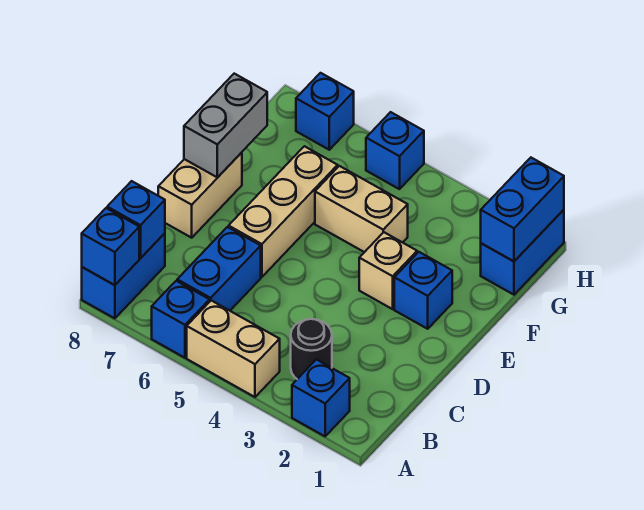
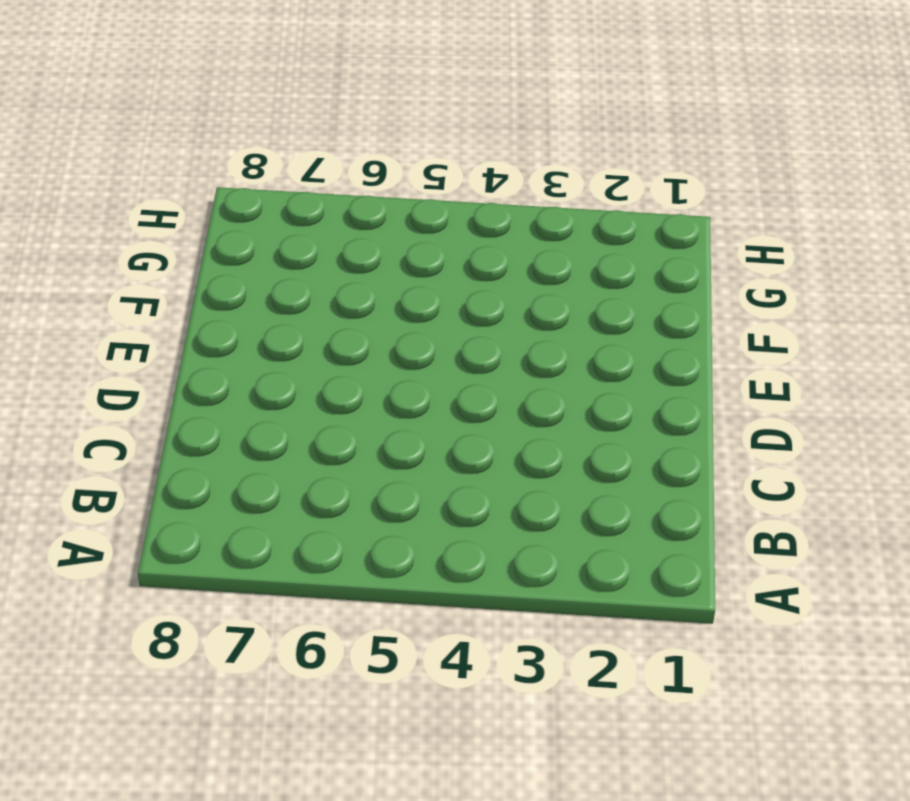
none -> blue brick A2 level 1
none -> tan brick A4:A5 level 1
none -> blue brick A6 level 1

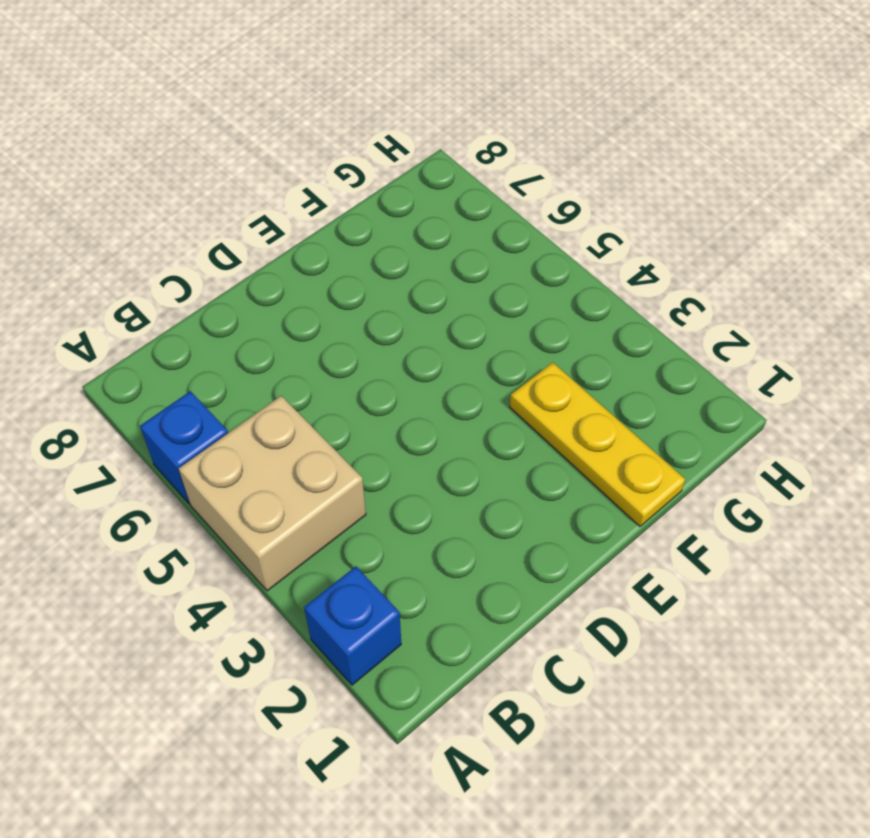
tan brick A4:B5 level 1 -> tan brick A4:A5 level 1
yellow plate F1:F3 level 1 -> none
none -> blue brick A8:B8 level 1
none -> black round brick B3 level 1
none -> blue brick B6:C6 level 1

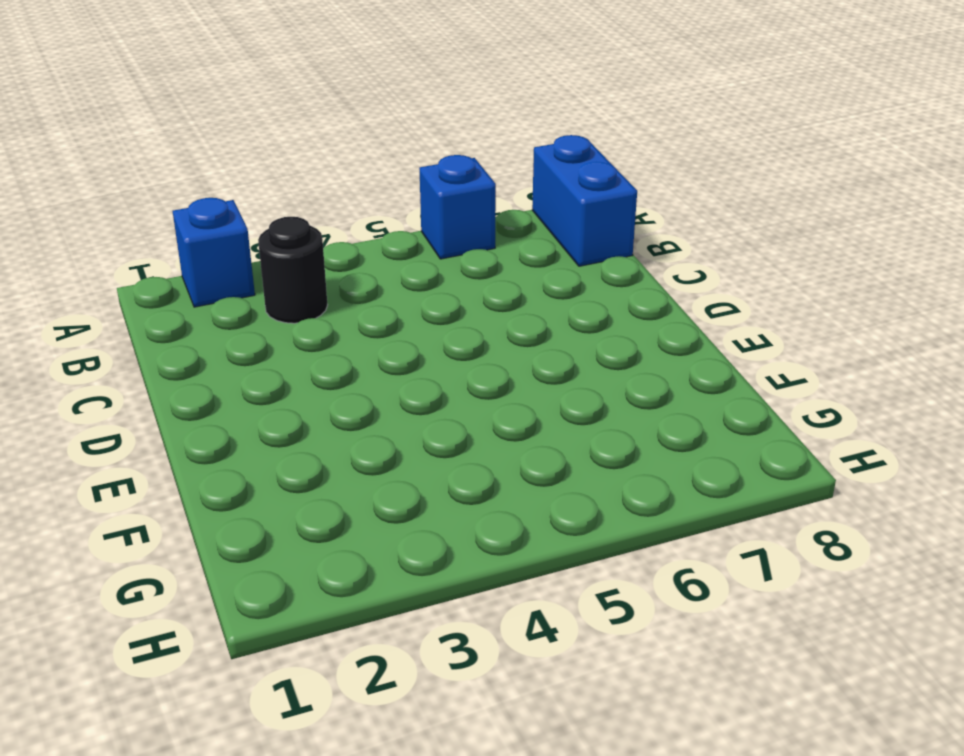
none -> tan brick A4:A5 level 1
none -> blue brick B6:C6 level 1
none -> tan brick D6:F6 level 1

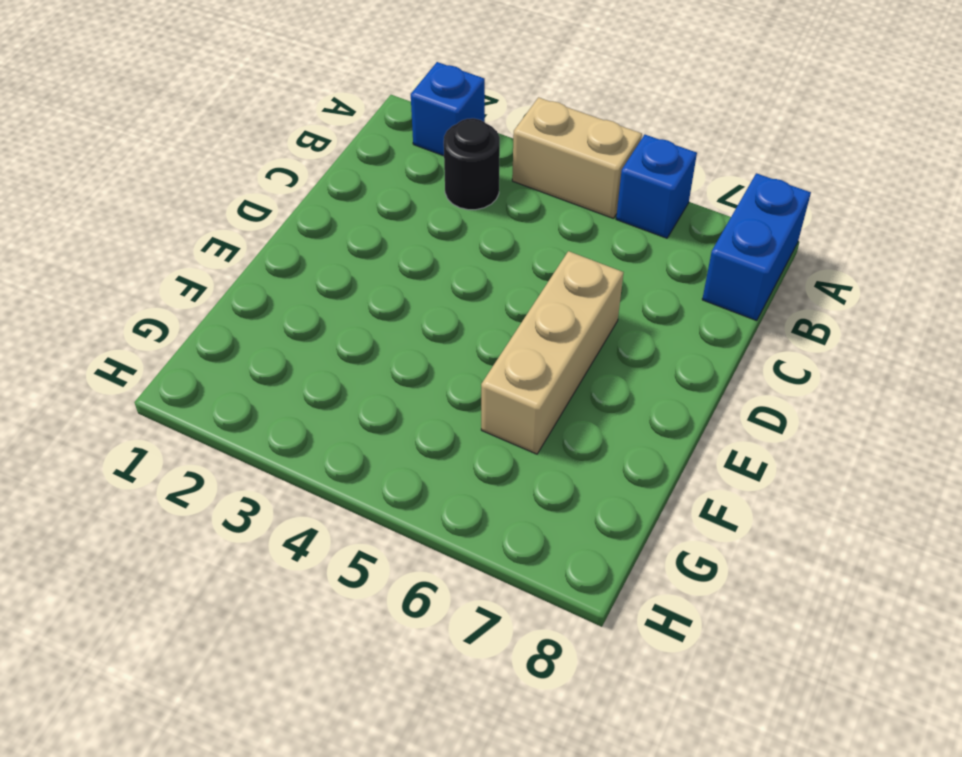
none -> blue brick B6:C6 level 1
none -> tan brick D8:E8 level 1
none -> blue brick E2 level 1

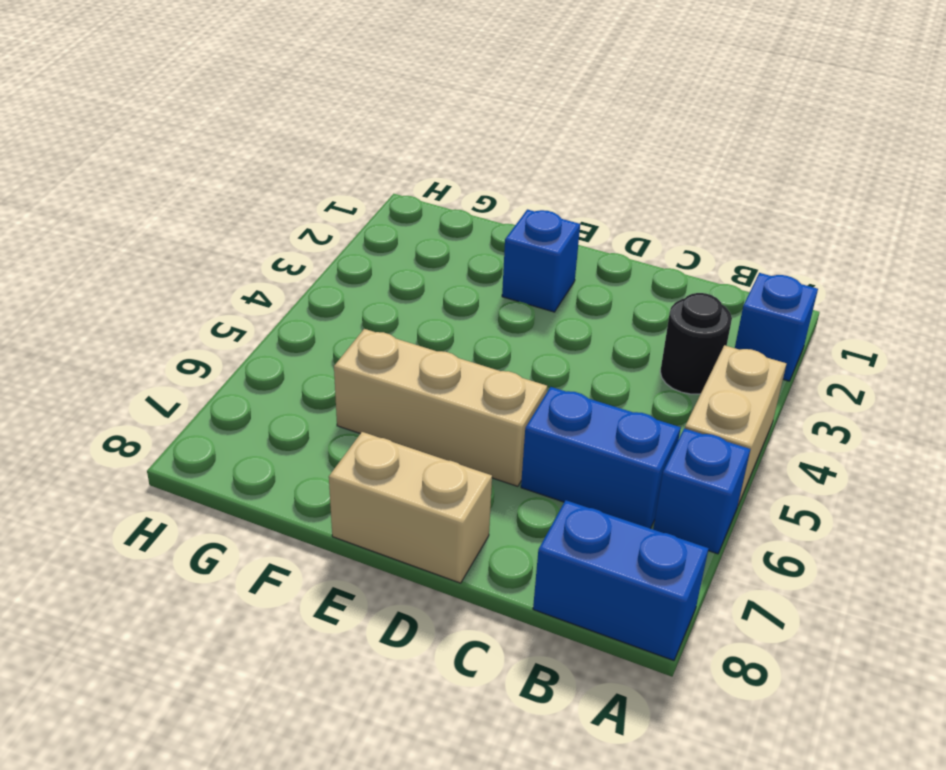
none -> tan brick E3 level 1
none -> tan brick F4:F5 level 1
none -> blue brick G1:H1 level 1

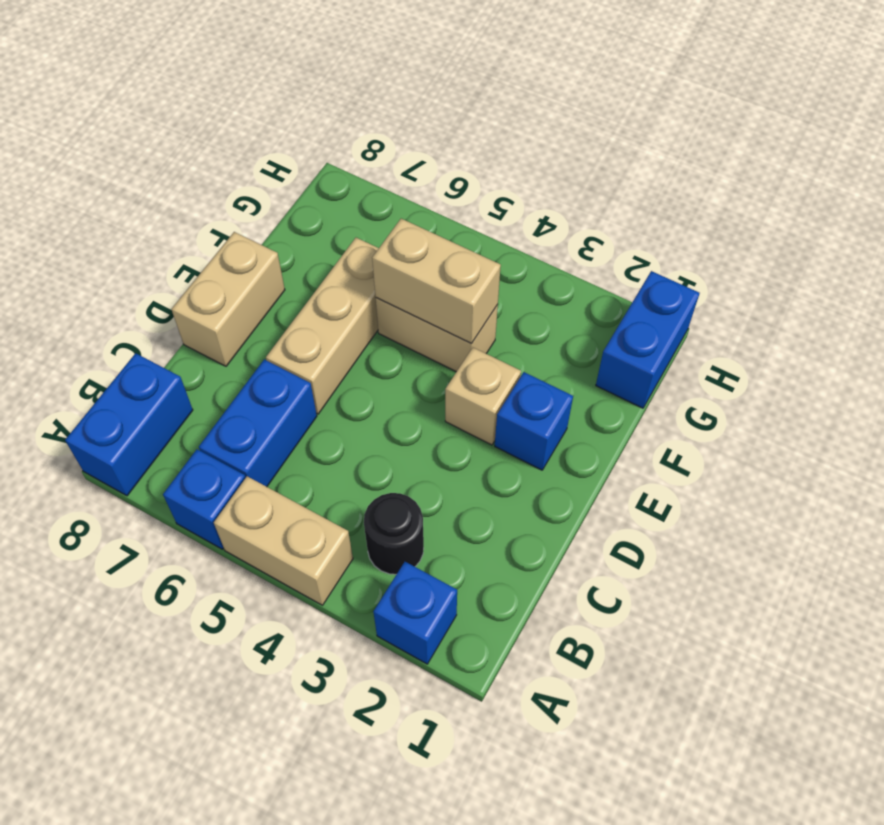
tan brick F4:F5 level 2 -> none
none -> blue brick H5 level 1
none -> blue brick H7 level 1
none -> blue brick A8 level 2

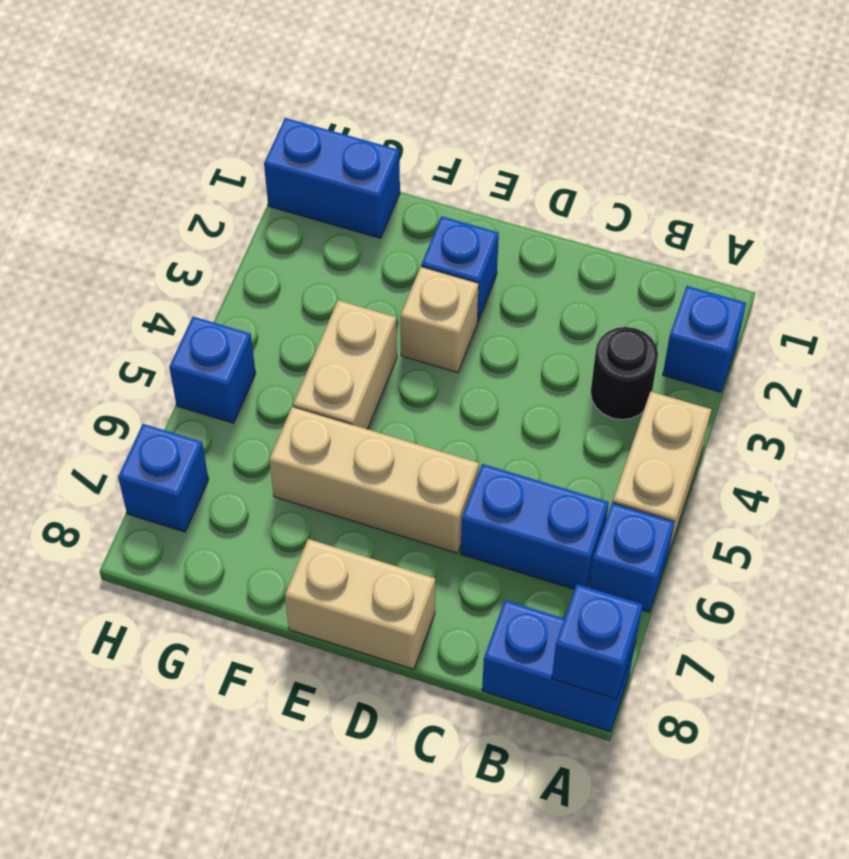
none -> blue brick B8 level 2
none -> grey brick E8:F8 level 2
none -> blue brick G1:H1 level 2

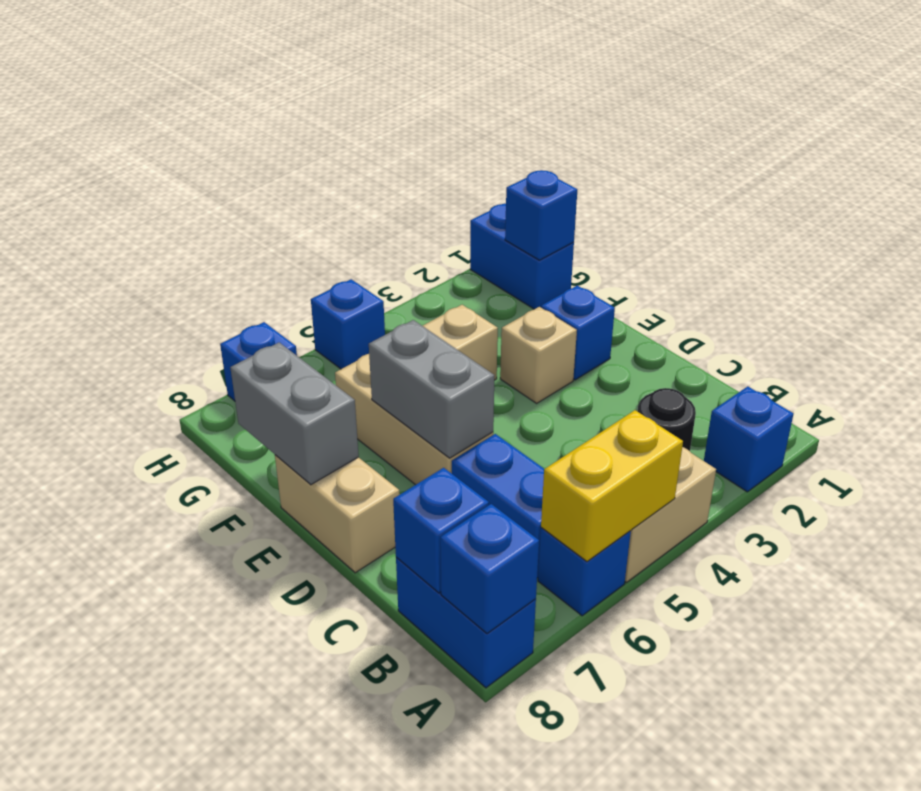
yellow brick A5:A6 level 2 -> none
grey brick D6:E6 level 2 -> none
blue brick G1 level 2 -> blue brick G1:H1 level 2

